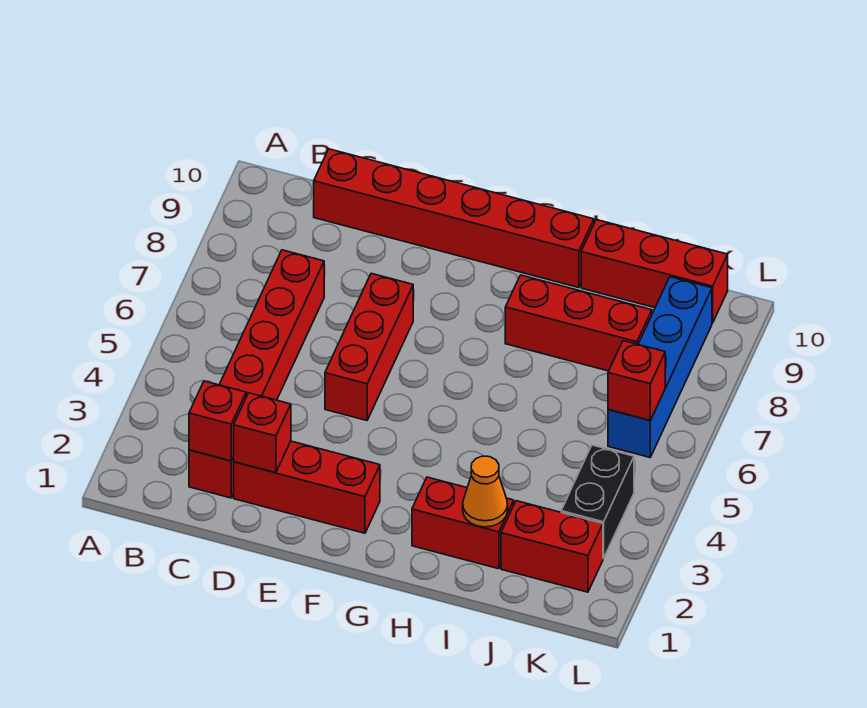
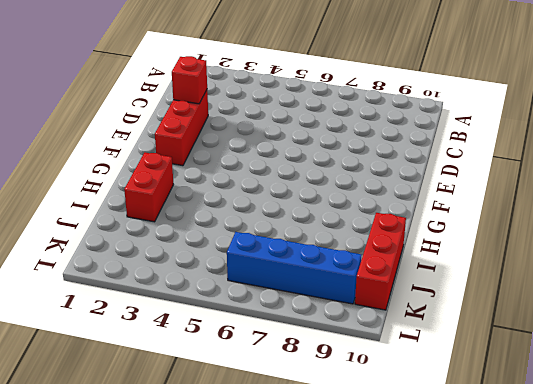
none -> red brick C2:C7 level 1
none -> red brick C10:H10 level 1
none -> red brick E5:E7 level 1

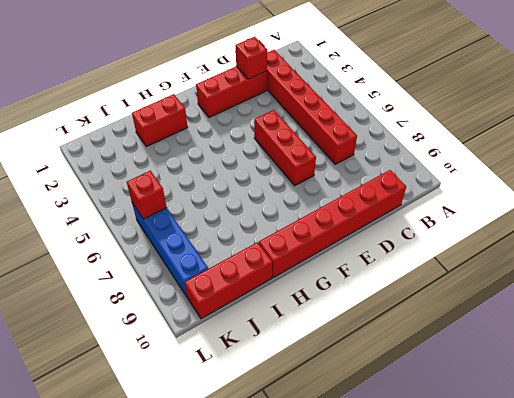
none -> red brick H8:J8 level 1
none -> red brick J2:K2 level 1
none -> black brick K3:K4 level 1

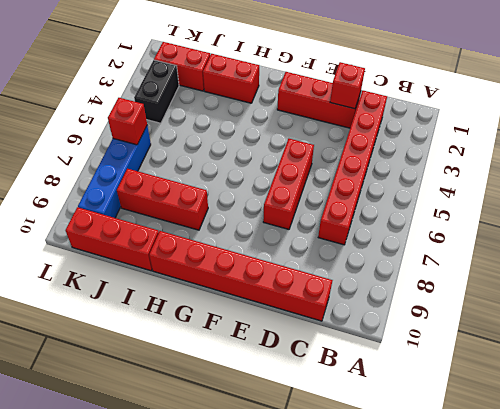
none -> red brick C2 level 2
none -> orange cone I2 level 2

